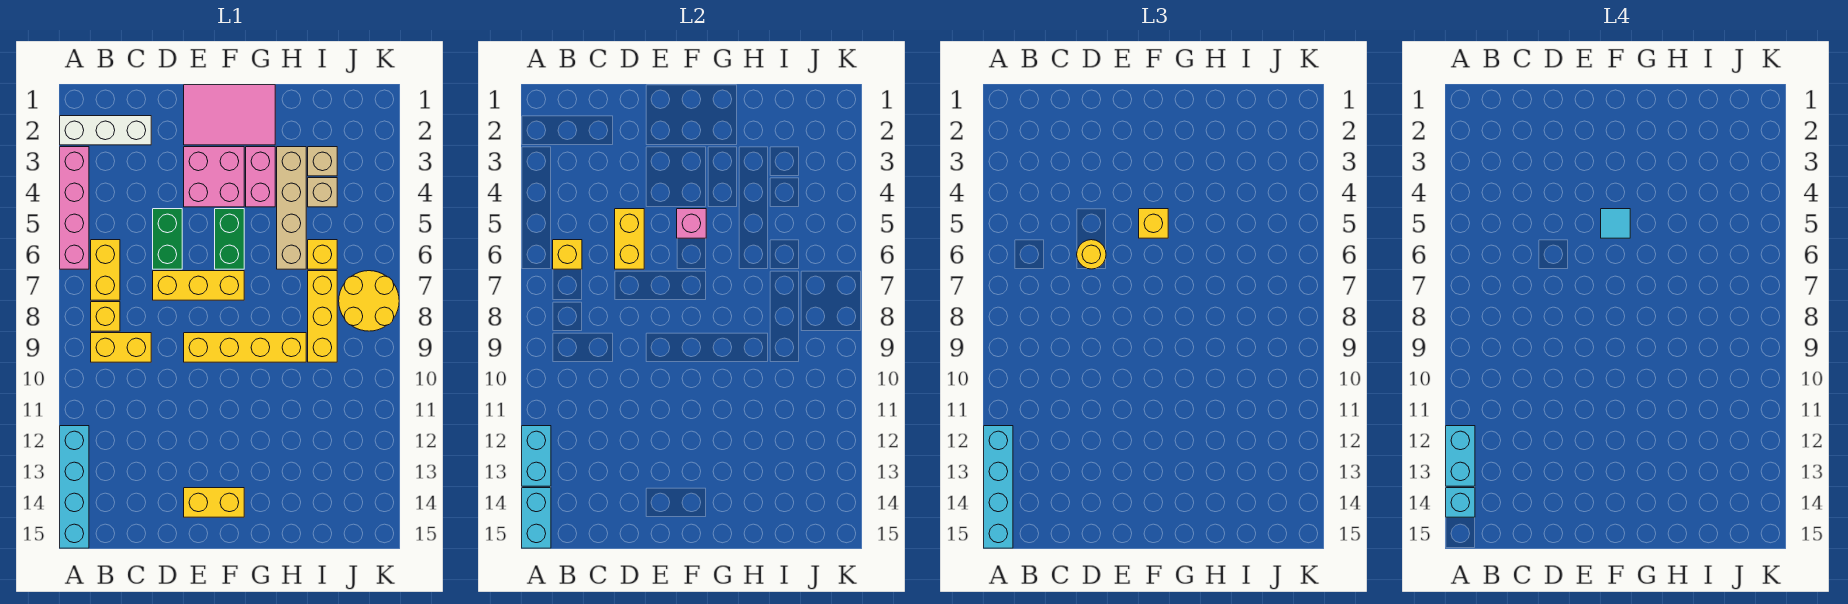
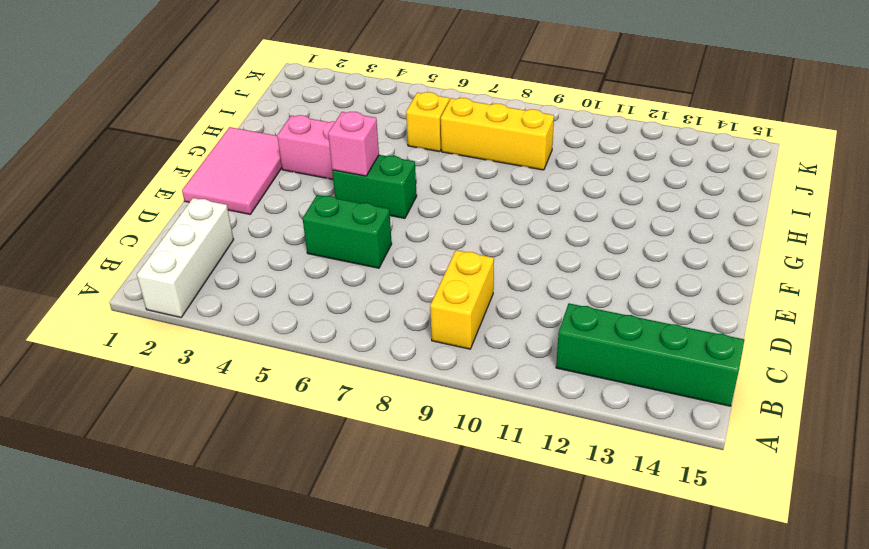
green brick B12:B15 level 1 -> none
none -> pink brick A3:A6 level 1
none -> cyan brick A12:A15 level 1
none -> yellow brick B6:B7 level 1
none -> yellow brick B8 level 1

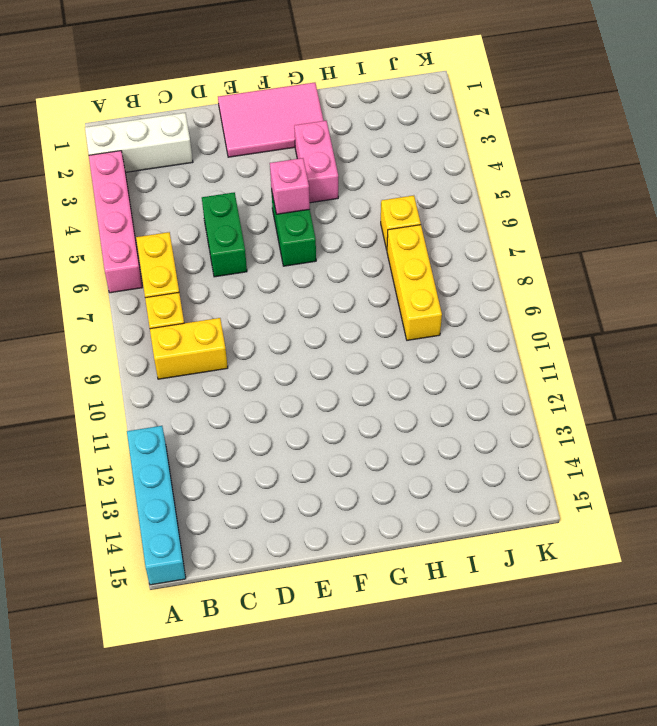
none -> yellow brick D7:F7 level 1
none -> pink brick E3:F4 level 1
none -> yellow brick E9:H9 level 1
none -> yellow brick E14:F14 level 1

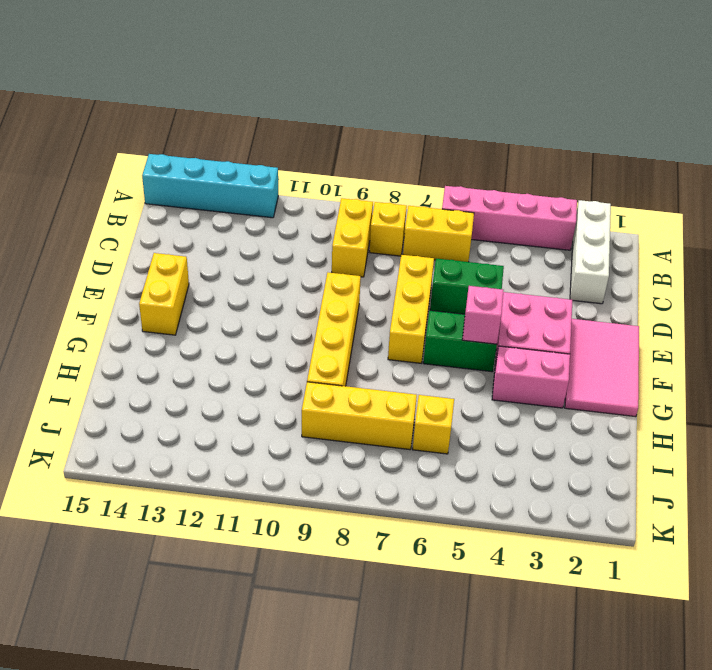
none -> tan brick H3:H6 level 1
none -> tan brick I3 level 1
none -> tan brick I4 level 1
none -> yellow round brick J7:K8 level 1

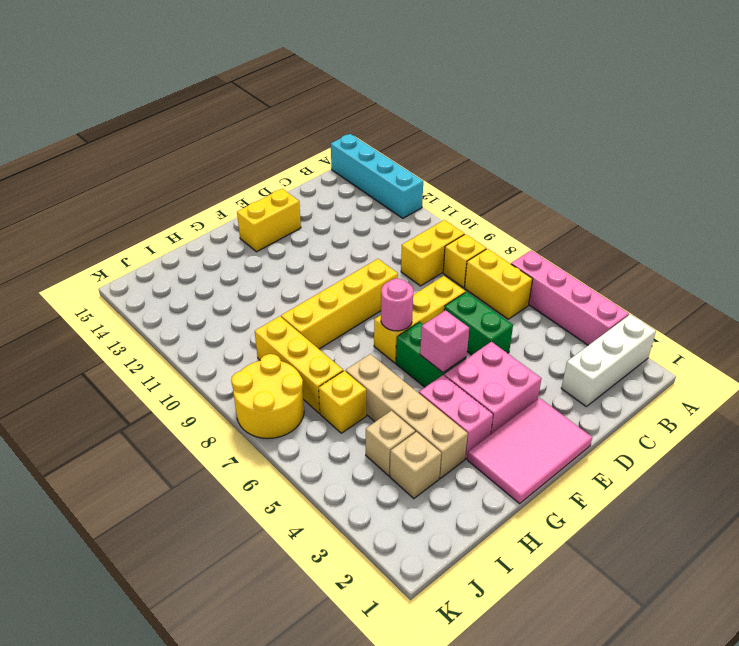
pink round brick F7 level 2 -> none
none -> cyan brick A12:A13 level 2
none -> cyan brick A14:A15 level 2
none -> yellow brick B6 level 2
none -> yellow brick D5:D6 level 2

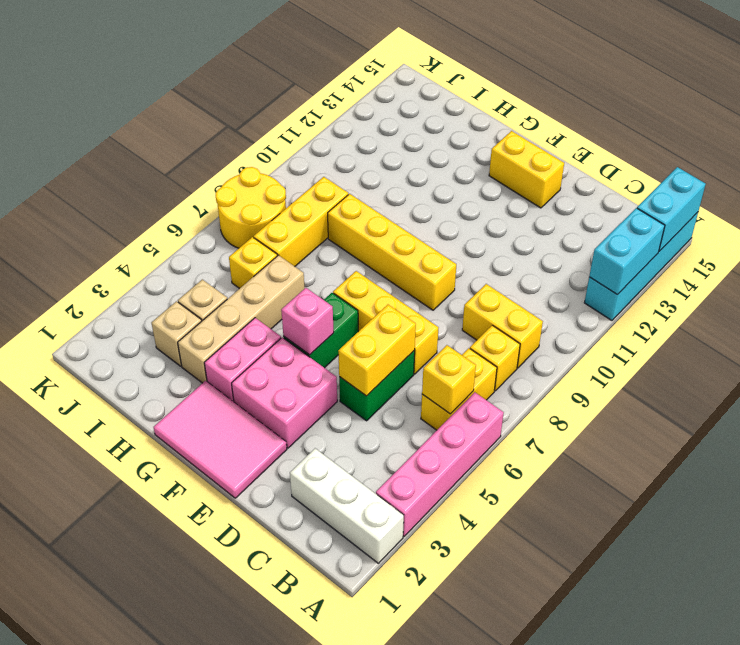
none -> cyan brick A12:A15 level 3
none -> yellow round brick D6 level 3
none -> yellow brick F5 level 3
none -> cyan brick A12:A13 level 4

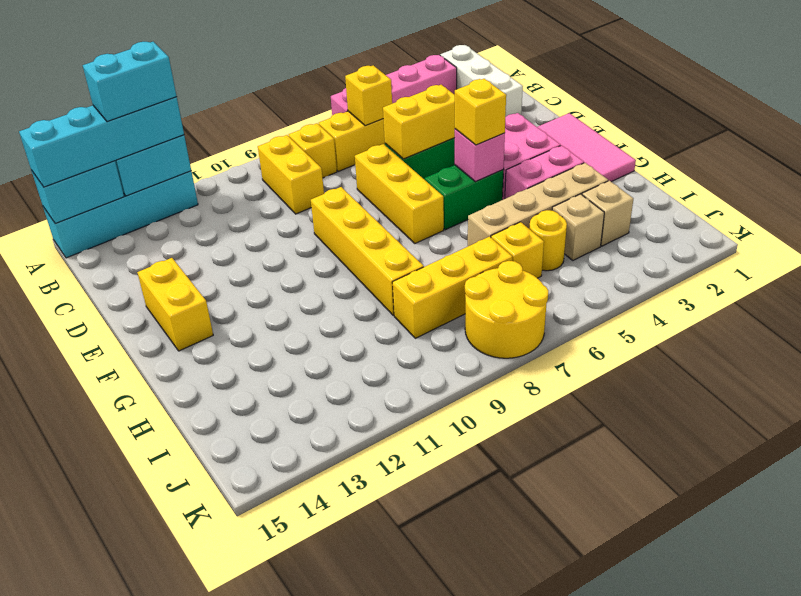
yellow round brick I5 level 1 -> yellow round brick D6 level 3
none -> cyan brick A14 level 4
none -> cyan tile F5 level 4

